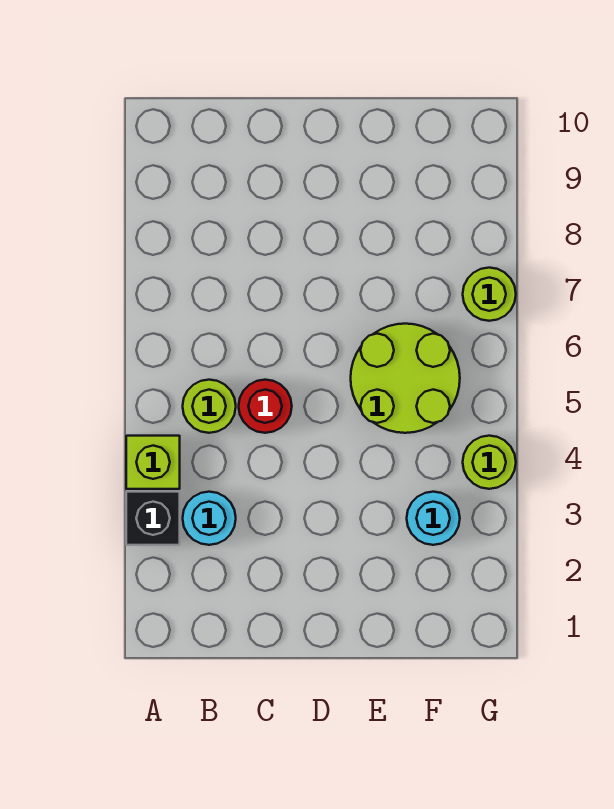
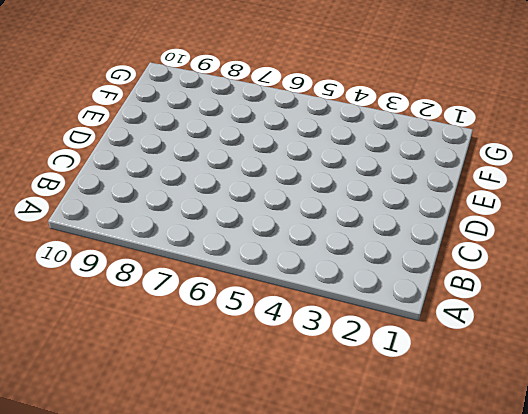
none -> black brick A3 level 1
none -> lime brick A4 level 1

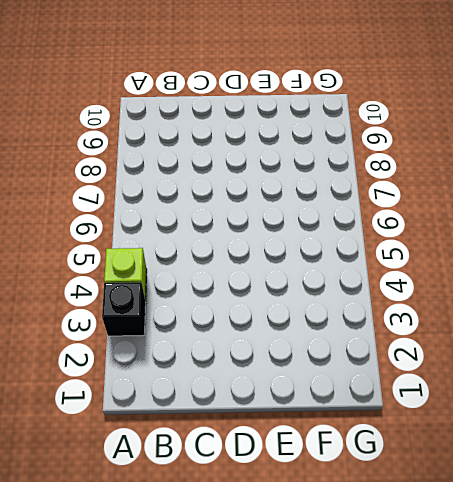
none -> cyan round brick B3 level 1
none -> lime round brick B5 level 1

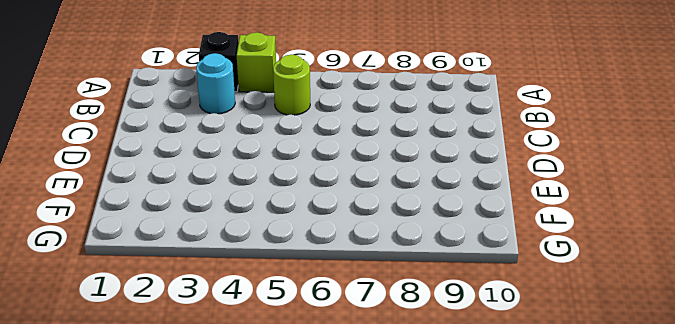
none -> red round brick C5 level 1
none -> lime round brick E5:F6 level 1

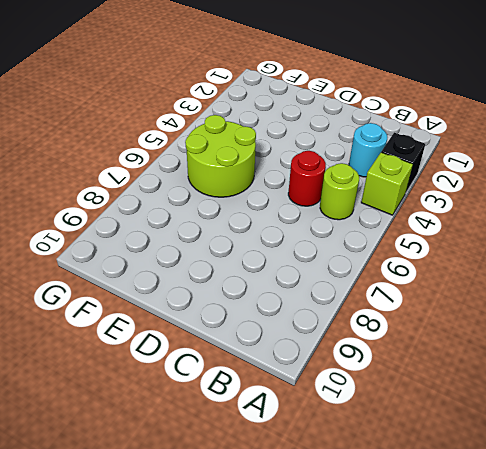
none -> cyan round brick F3 level 1
none -> lime round brick G4 level 1

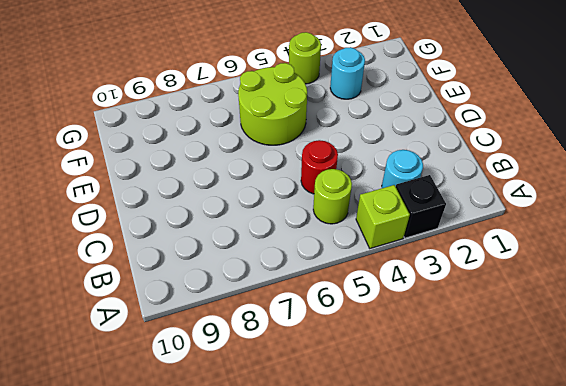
none -> lime round brick G7 level 1

